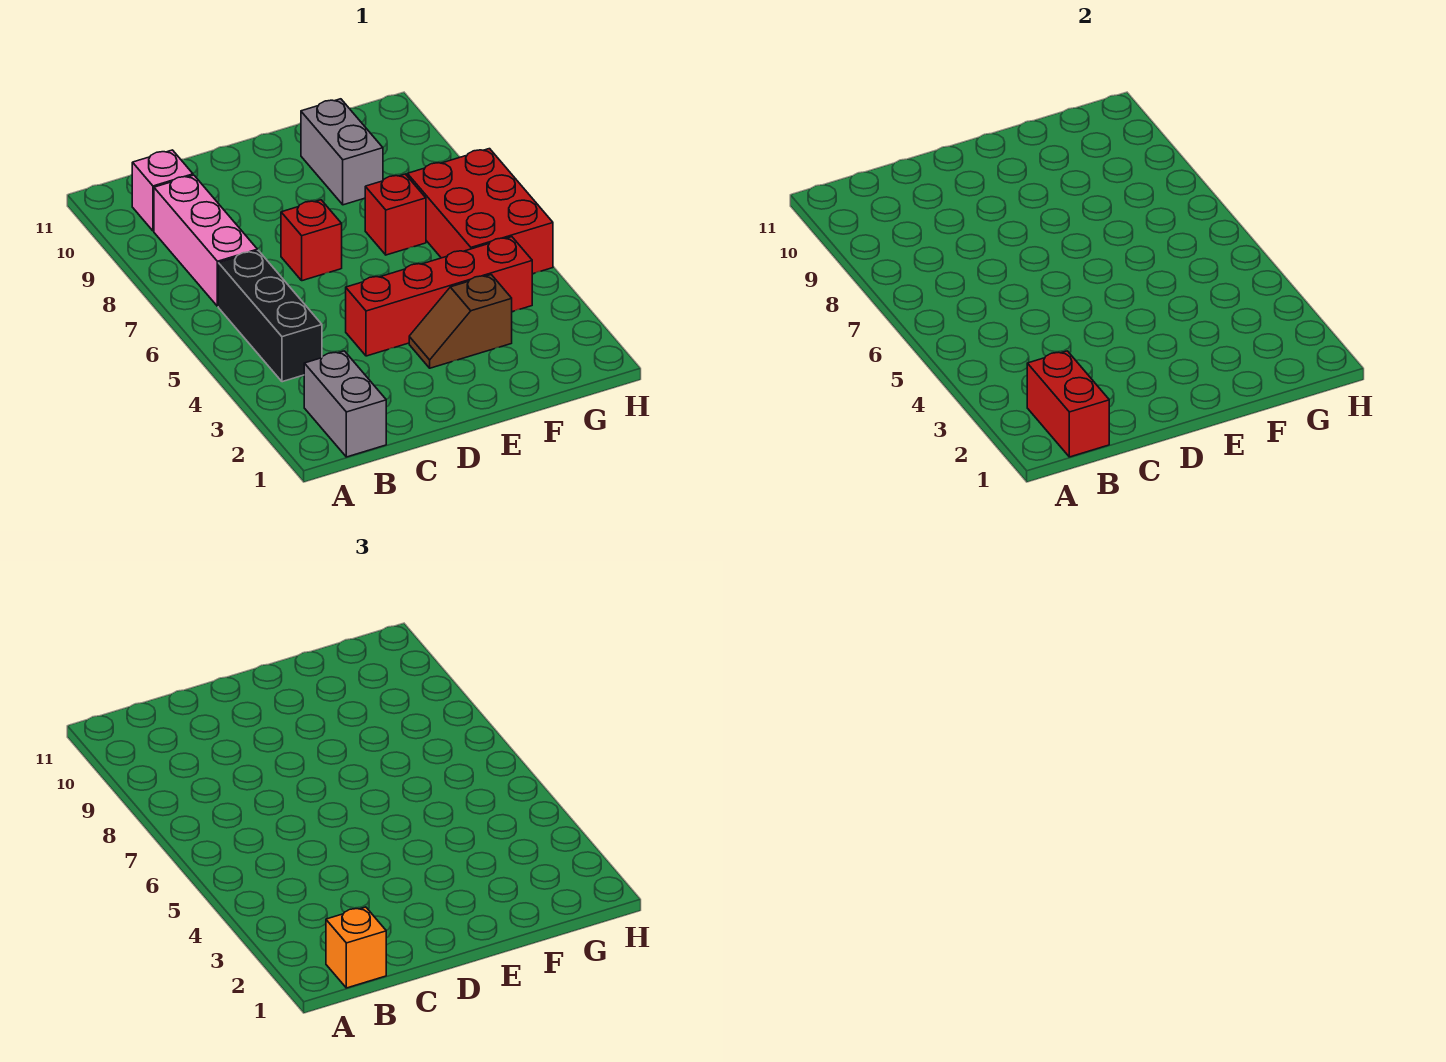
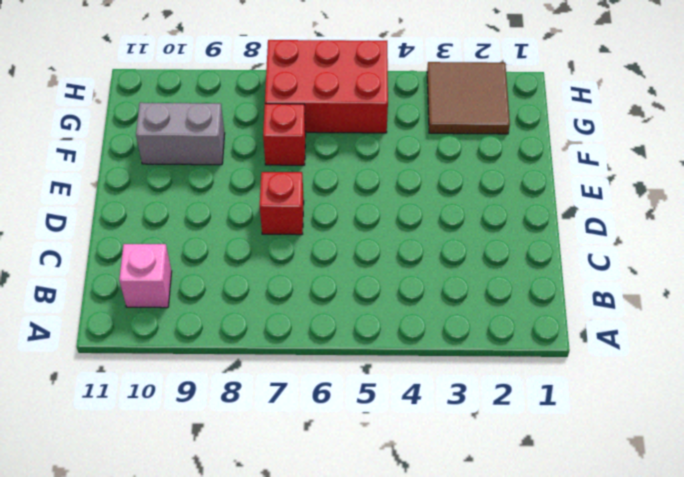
brown tile G2:H3 level 1 -> none
none -> grey brick B1:B2 level 1
none -> black brick B4:B6 level 1
none -> pink brick B7:B9 level 1

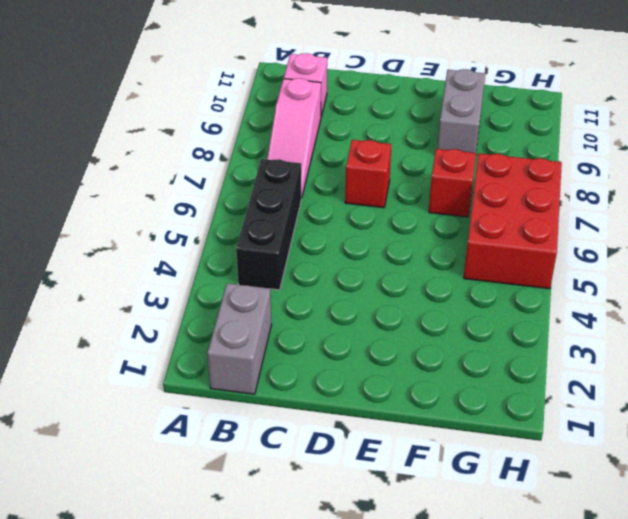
pink slope B7:B9 level 1 top 9 -> pink brick B7:B9 level 1
none -> red brick D4:G4 level 1
none -> brown slope E3:F3 level 1 top F
none -> red brick B1:B2 level 2

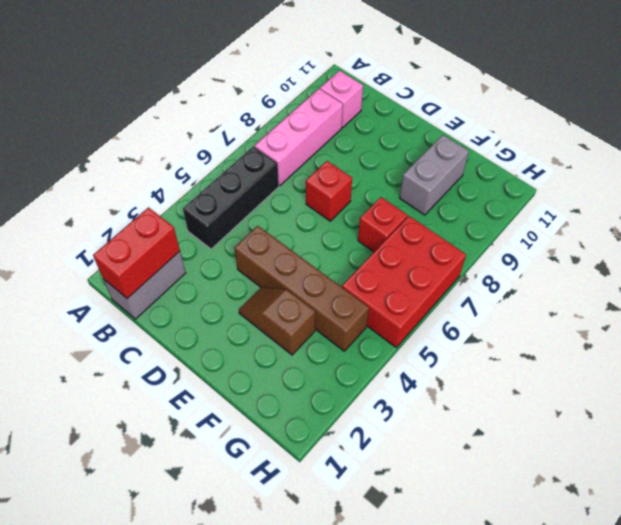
brown brick D4:G4 level 1 -> red brick D4:G4 level 1
none -> orange brick B1 level 3

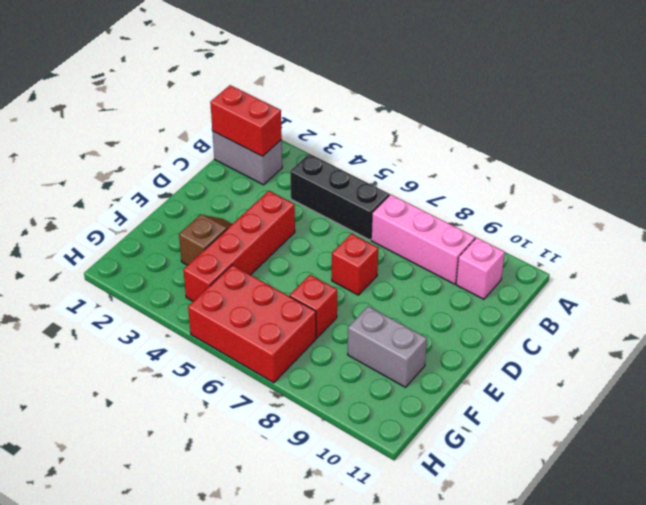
none -> orange brick B1 level 3

